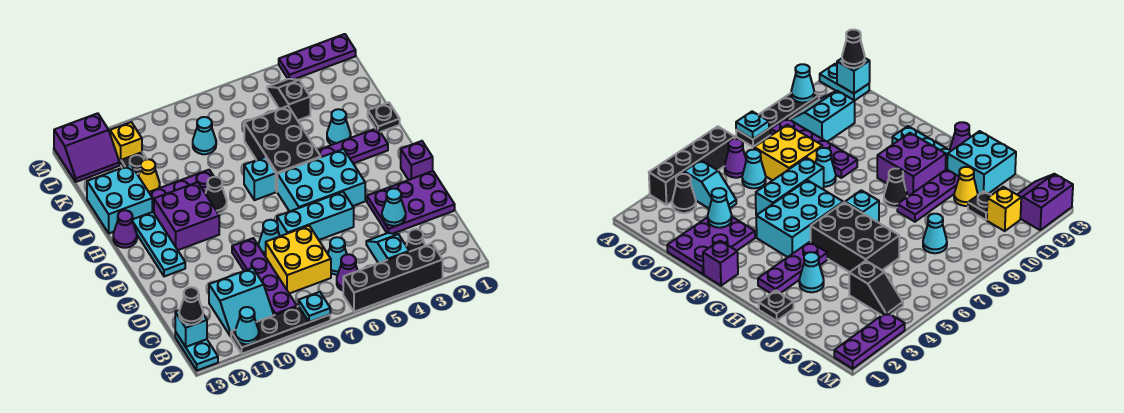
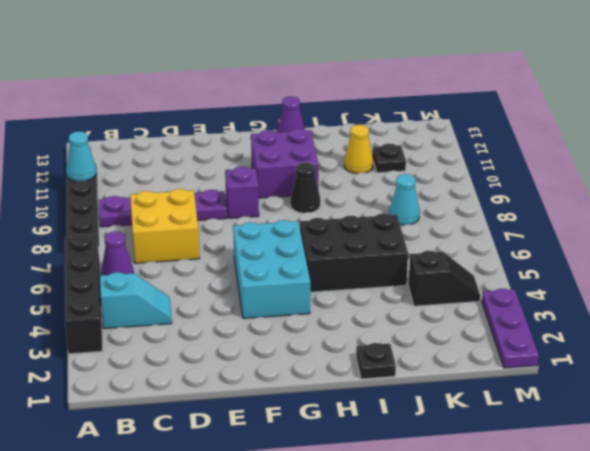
purple brick F9 level 1 -> purple brick F1 level 1
none -> cyan plate A13:B13 level 1
none -> black cone B3 level 1
none -> cyan slope B10:C11 level 1 top C
none -> cyan cone C6 level 1

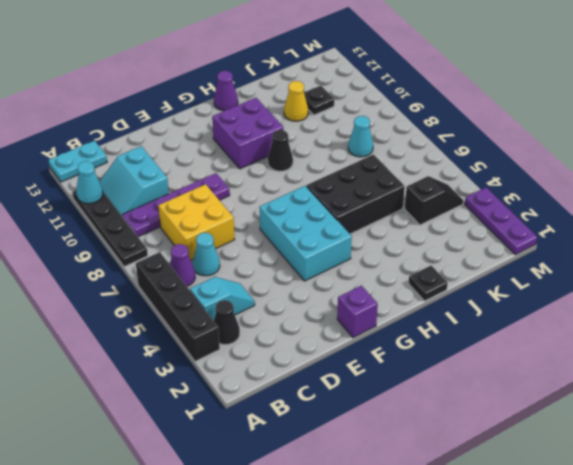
none -> purple plate D1:E3 level 1
none -> cyan brick E5:E7 level 1
none -> cyan cone E8 level 1
none -> cyan plate F12:H12 level 1

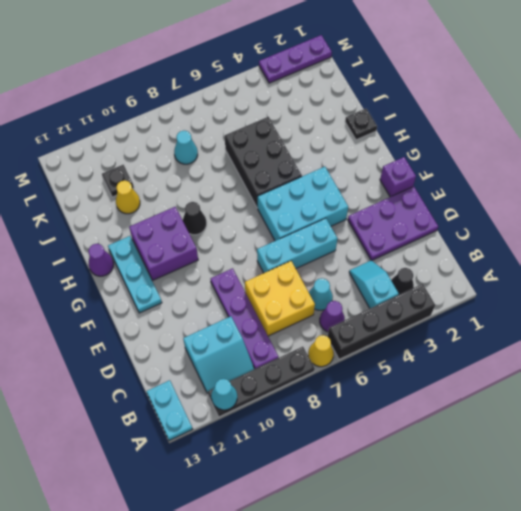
yellow cone A7 level 1 -> none
none -> cyan cone E8 level 1
none -> purple plate H2:H4 level 1
none -> cyan brick H7 level 1
none -> cyan cone I3 level 1

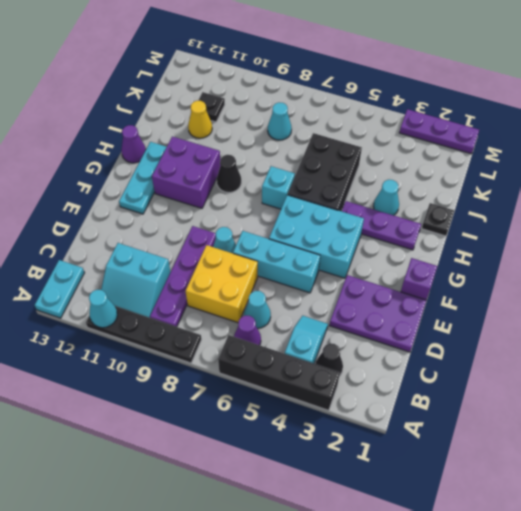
none -> purple plate I9:I11 level 1
none -> cyan brick I12:J13 level 1
none -> black slope K4:L4 level 1 top K
none -> yellow brick L11 level 1

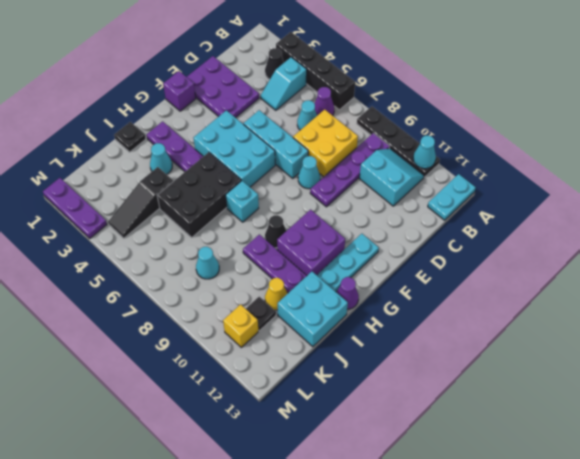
black slope J4:L4 level 1 top J -> black slope K4:L4 level 1 top K
none -> purple slope L12:M13 level 1 top M
none -> cyan plate A8 level 2
none -> cyan brick B13 level 2
none -> cyan cone D3 level 2

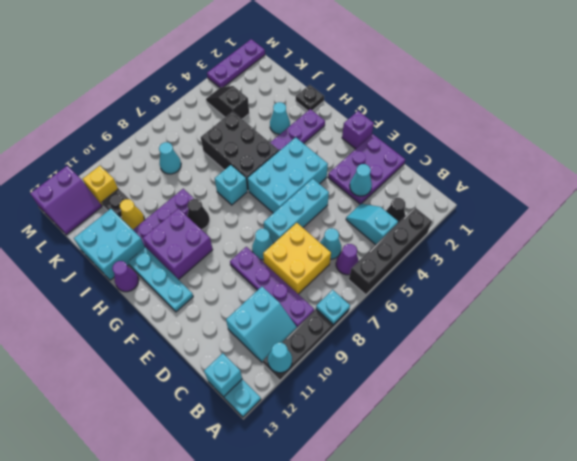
none -> black cone B13 level 3

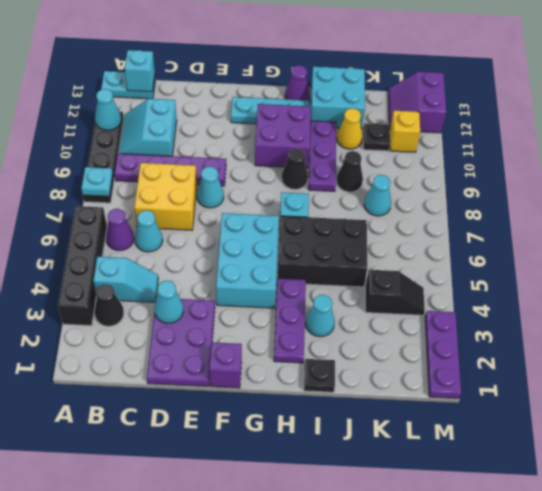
black cone J9 level 1 -> black cone B13 level 3
none -> cyan brick E5:E7 level 1

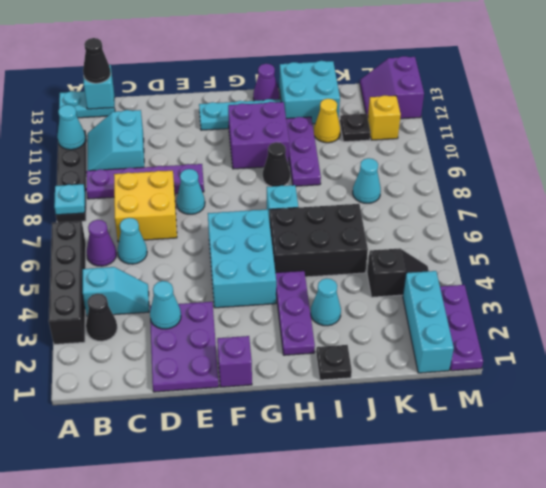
cyan brick L1:L3 level 1 -> cyan brick E5:E7 level 1

